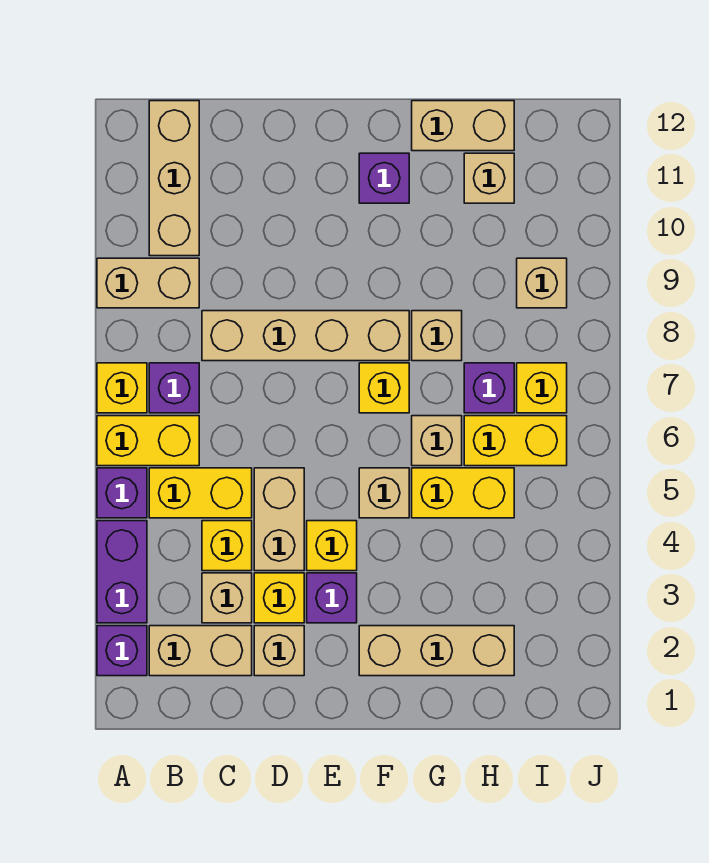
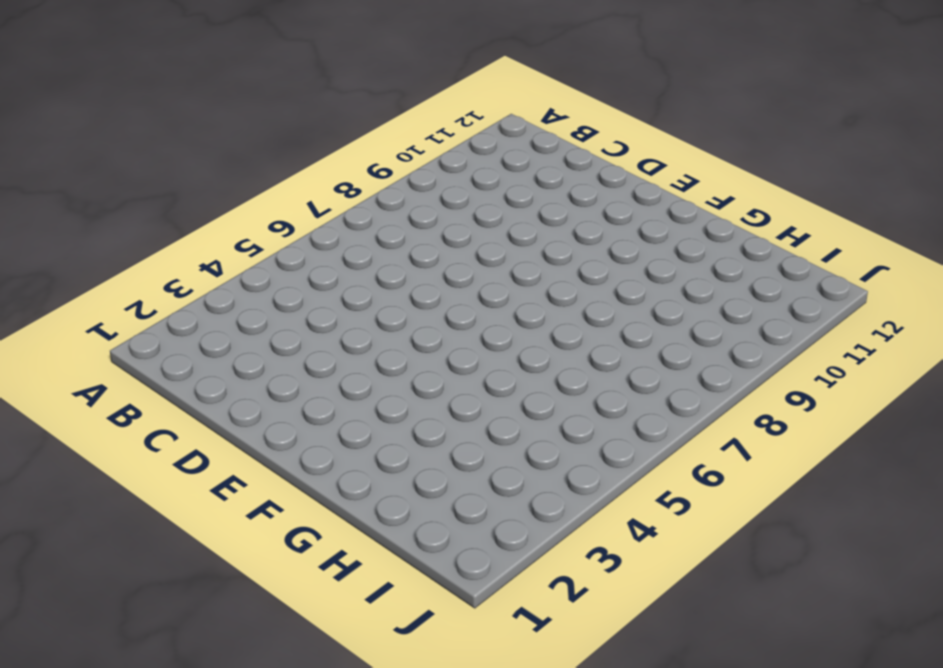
none -> purple brick A2 level 1
none -> purple brick A3:A4 level 1
none -> purple brick A5 level 1
none -> yellow brick A6:B6 level 1

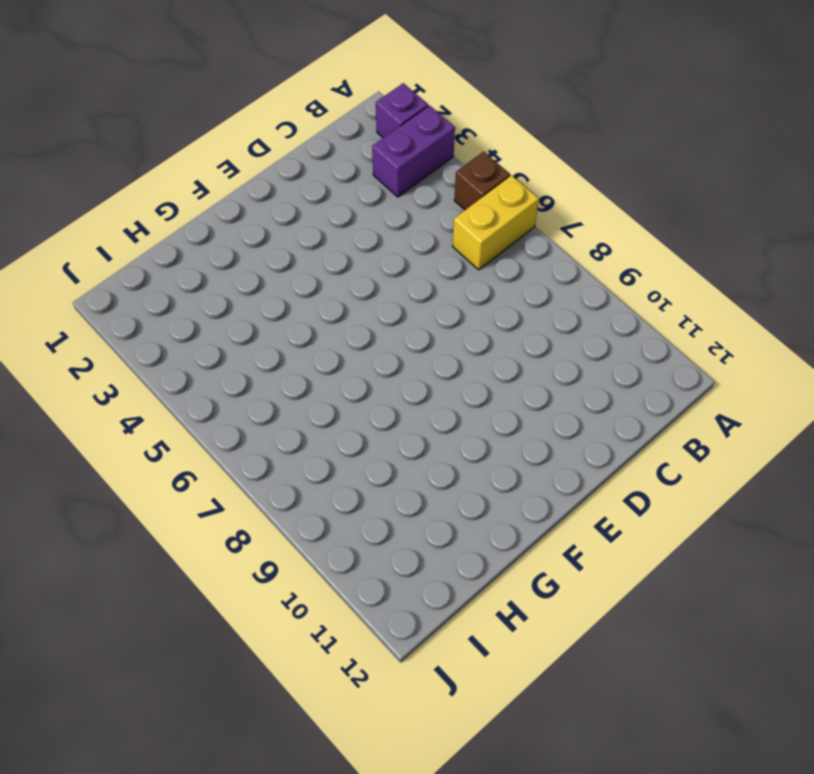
purple brick A3:B3 level 1 -> purple brick A3:A4 level 1
brown brick A5 level 1 -> purple brick A5 level 1
none -> yellow brick A7 level 1
none -> tan brick A9:B9 level 1
none -> tan brick B2:C2 level 1
none -> yellow brick B5:C5 level 1

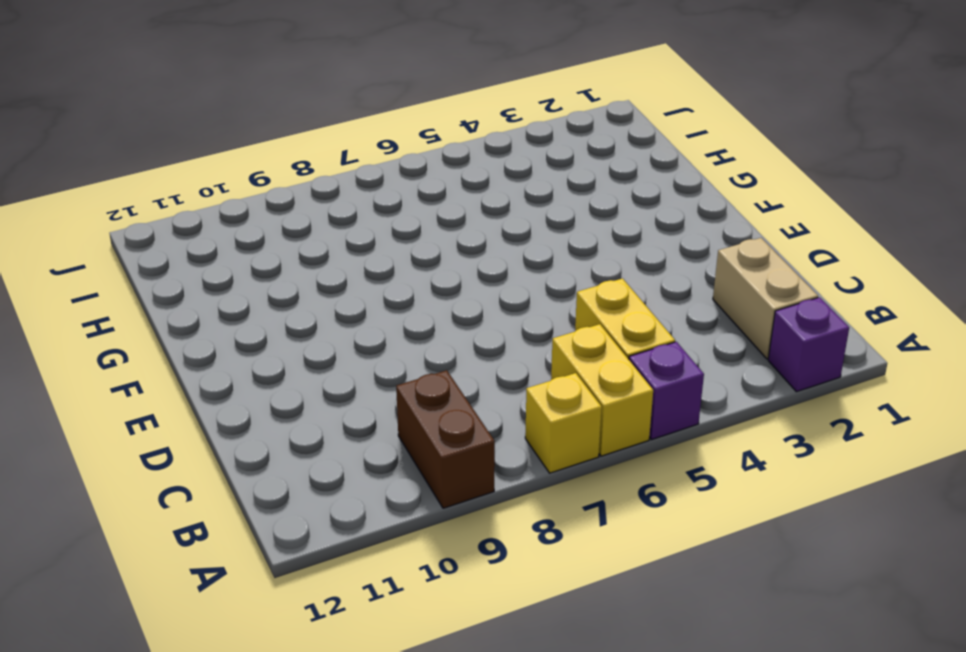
brown brick A9:B9 level 1 -> tan brick A9:B9 level 1
none -> purple brick A3:A4 level 1
none -> purple brick B7 level 1
none -> tan brick B10:B12 level 1
none -> tan brick C3 level 1

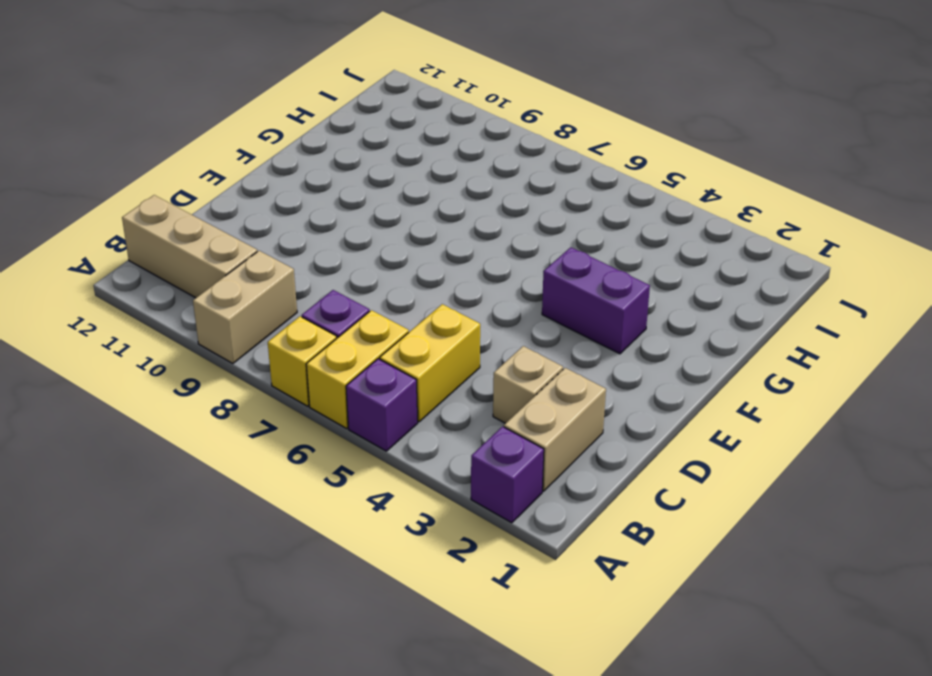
purple brick F3:F4 level 1 -> purple brick A3:A4 level 1
none -> yellow brick C4 level 1
none -> tan brick C8:F8 level 1
none -> tan brick D2 level 1
none -> yellow brick D3 level 1

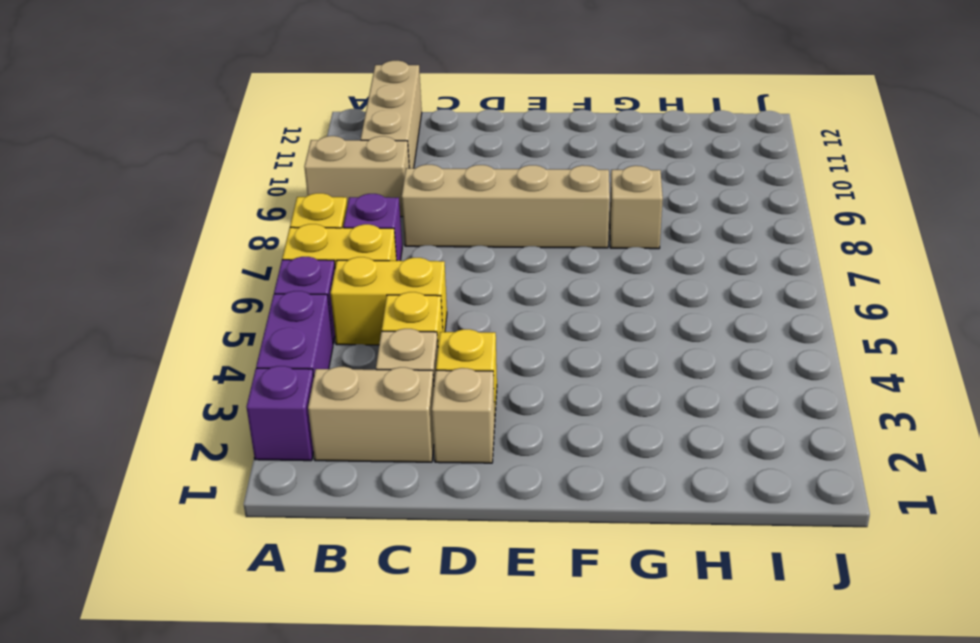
none -> tan brick D4:D5 level 1
none -> purple brick E3 level 1
none -> yellow brick E4 level 1
none -> tan brick F2:H2 level 1

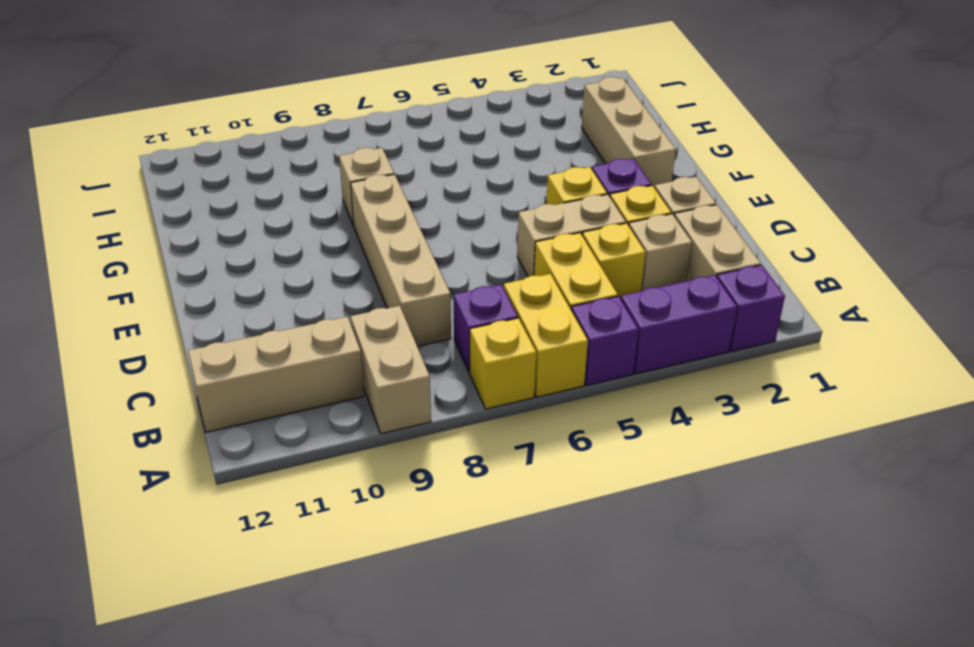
none -> tan brick F5 level 1
none -> yellow brick F7 level 1
none -> purple brick F11 level 1
none -> yellow brick G5:H5 level 1

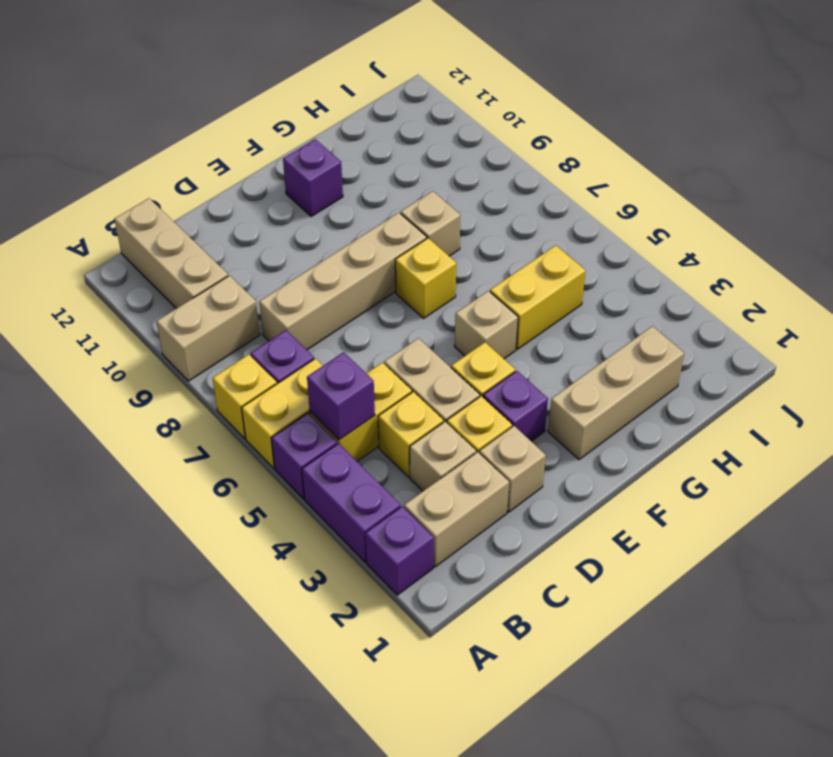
purple brick B5 level 2 -> purple brick H7 level 1
none -> tan brick G6 level 1
none -> tan brick G12:H12 level 1
none -> yellow brick H6:I6 level 1
none -> tan brick H11 level 1

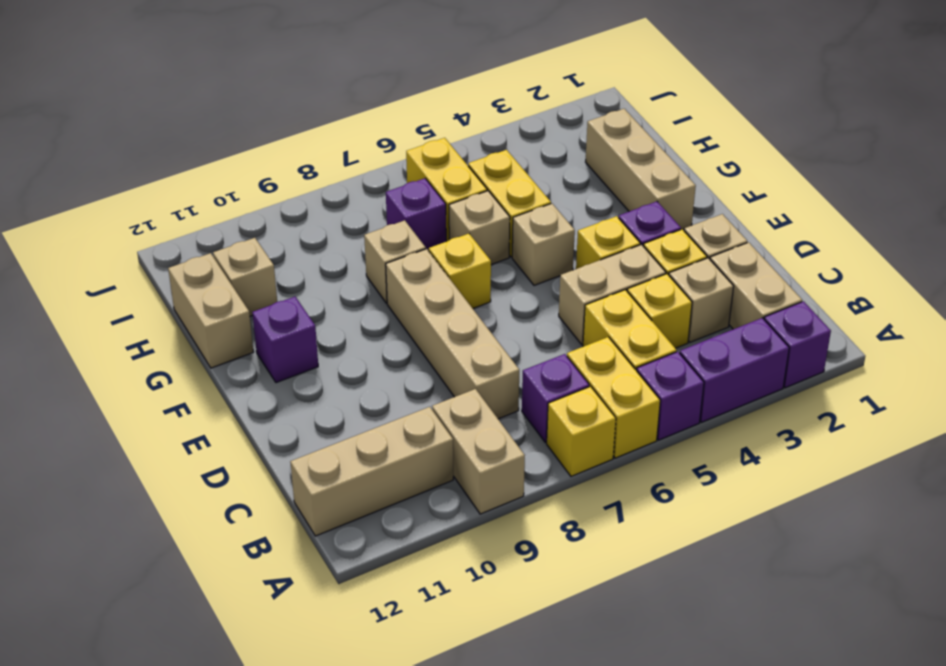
none -> yellow brick I7 level 1
none -> tan brick I9 level 1

